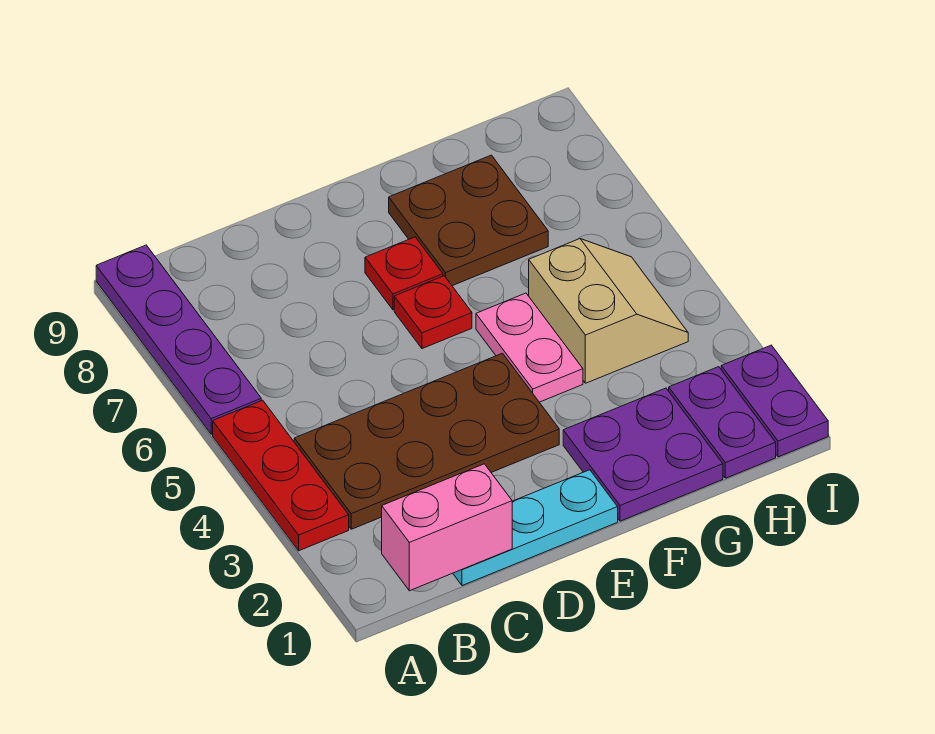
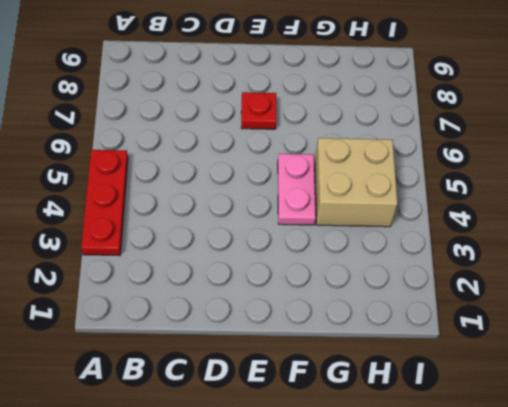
tan brick G4:H5 level 1 -> tan slope G4:H5 level 1 top G
none -> purple plate A6:A9 level 1
none -> brown plate B3:E4 level 1
none -> cyan plate C1:E1 level 1

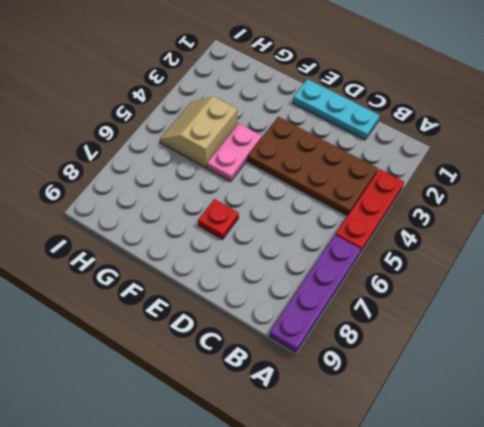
none -> red plate E6 level 1
none -> purple plate F1:G2 level 1
none -> brown plate F7:G8 level 1

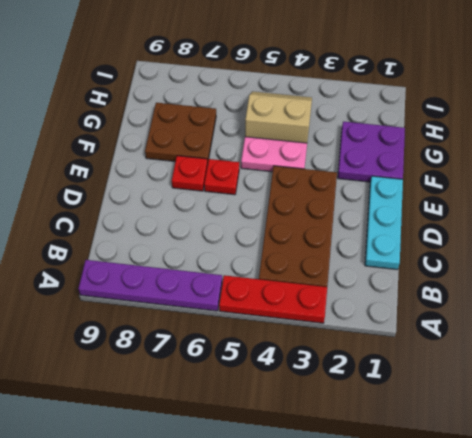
none -> purple plate H1:H2 level 1
none -> purple plate I1:I2 level 1
none -> pink brick B1:C1 level 2

